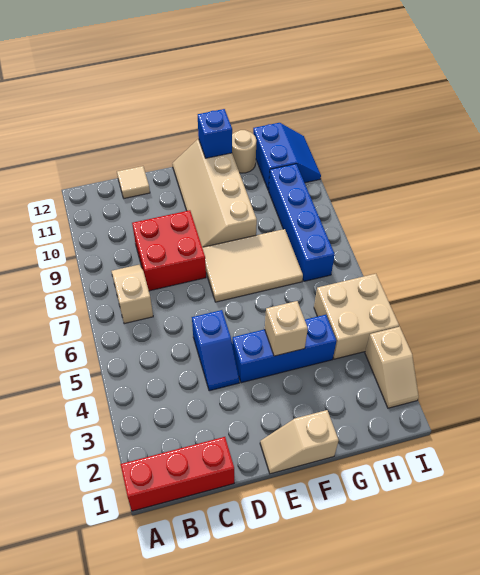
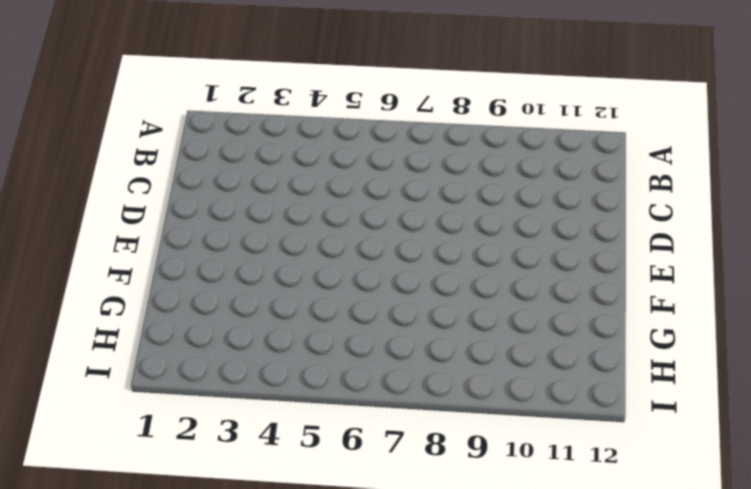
none -> red brick A1:C1 level 1
none -> tan slope B7:B8 level 1 top 7
none -> red brick C8:D9 level 1

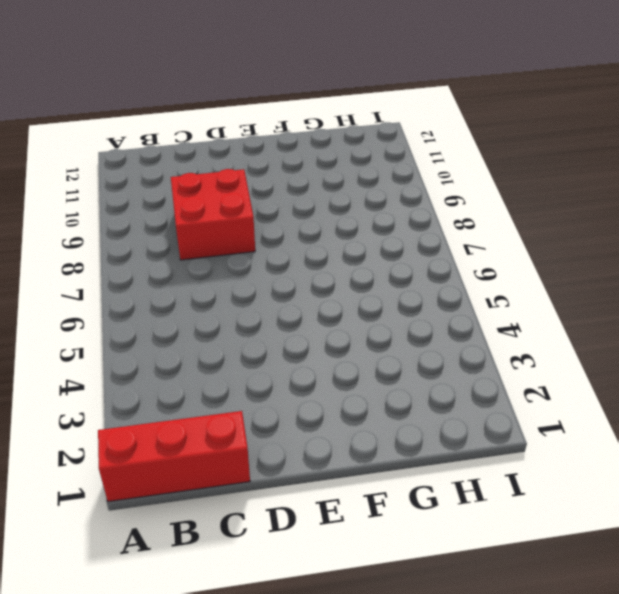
none -> tan slope B7:B8 level 1 top 7
none -> tan tile C12 level 1
none -> blue slope D4:D5 level 1 top 5

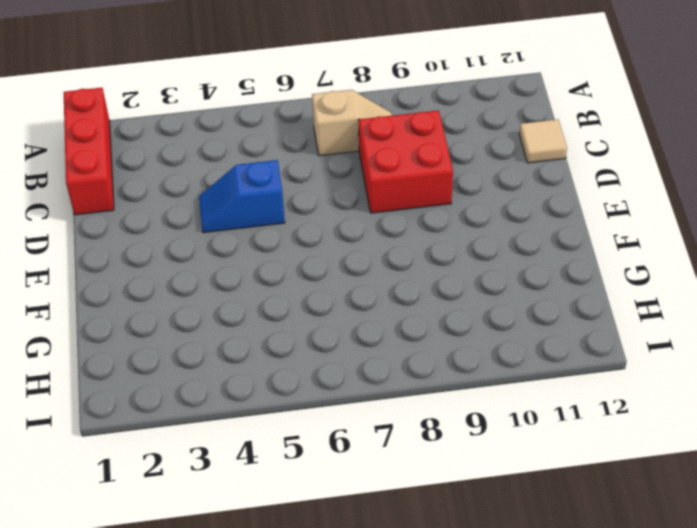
none -> tan slope E1:F1 level 1 top F
none -> blue brick E4:G4 level 1
none -> tan tile E7:G8 level 1

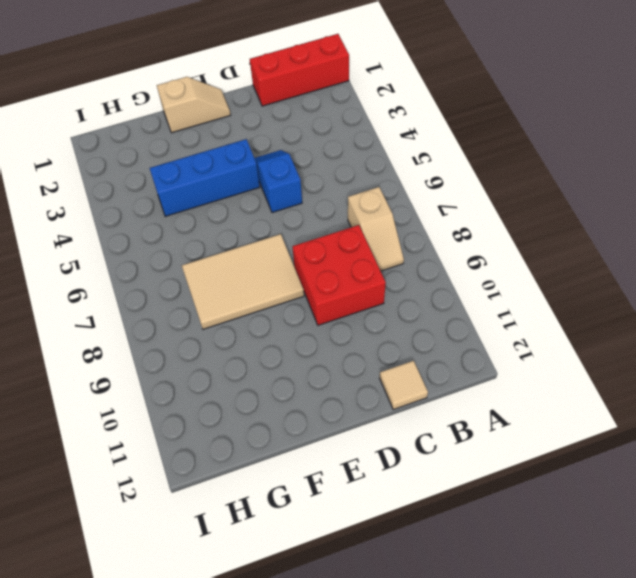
none -> tan slope E9:F12 level 1 top F
none -> tan round brick G12 level 1
none -> tan brick H4:I5 level 1

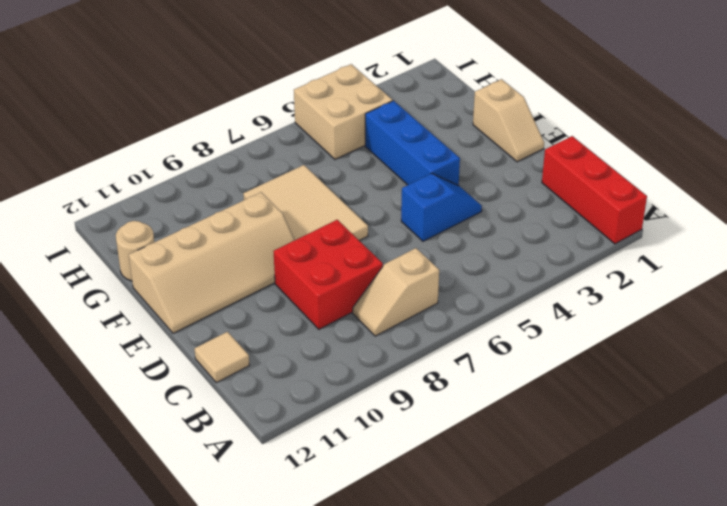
none -> blue brick H7:H10 level 1
none -> blue slope H11:I12 level 1 top H
none -> tan slope I2:I3 level 1 top 3

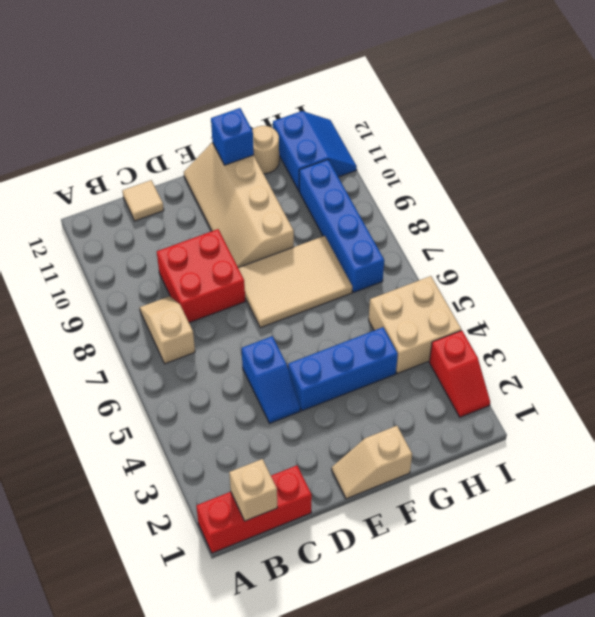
tan brick B1 level 2 -> tan brick F4 level 2
red slope I2:I3 level 1 top 3 -> tan slope I2:I3 level 1 top 3

